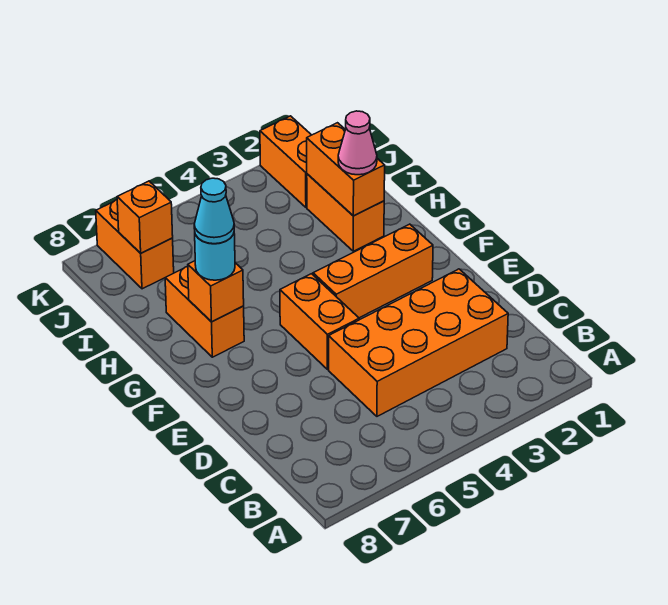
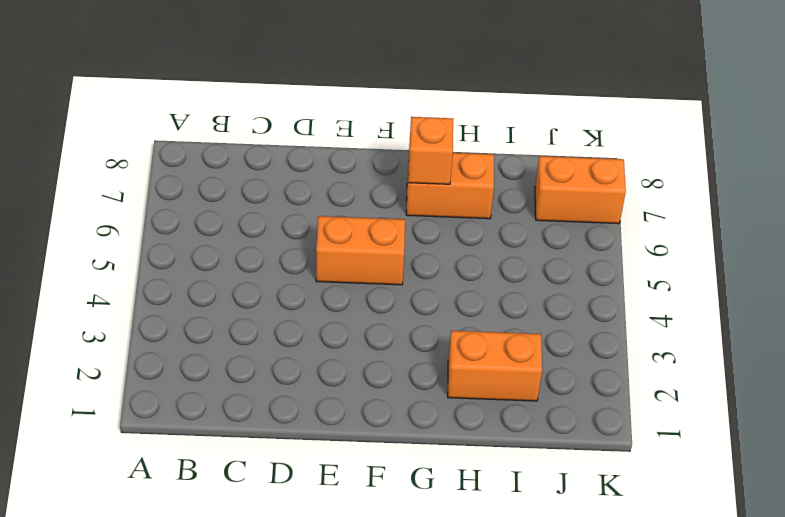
none -> orange brick C2:D5 level 1
none -> orange brick F2:F4 level 1
none -> orange brick J2:K2 level 1

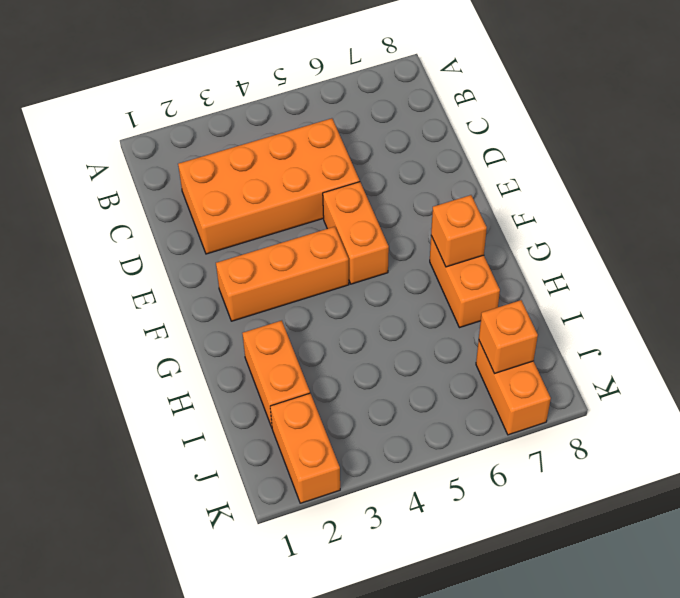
none -> orange brick H2:I2 level 2
none -> cyan round brick G7 level 3
none -> pink cone H2 level 3

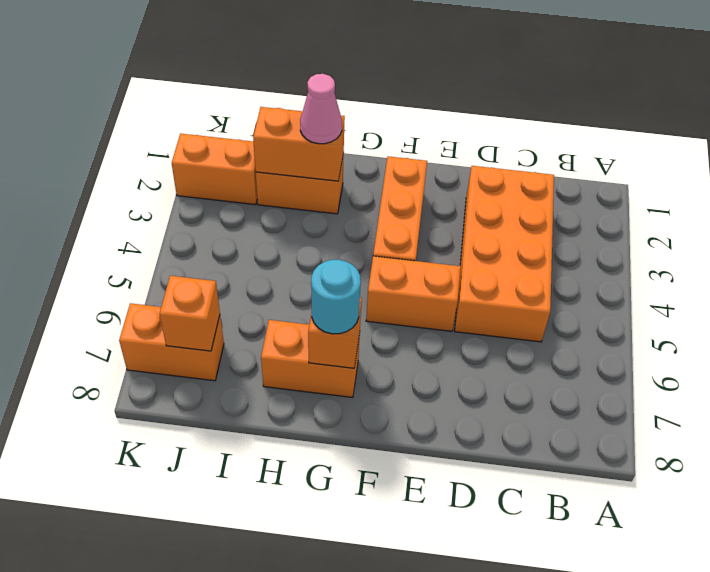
none -> cyan cone G7 level 4

